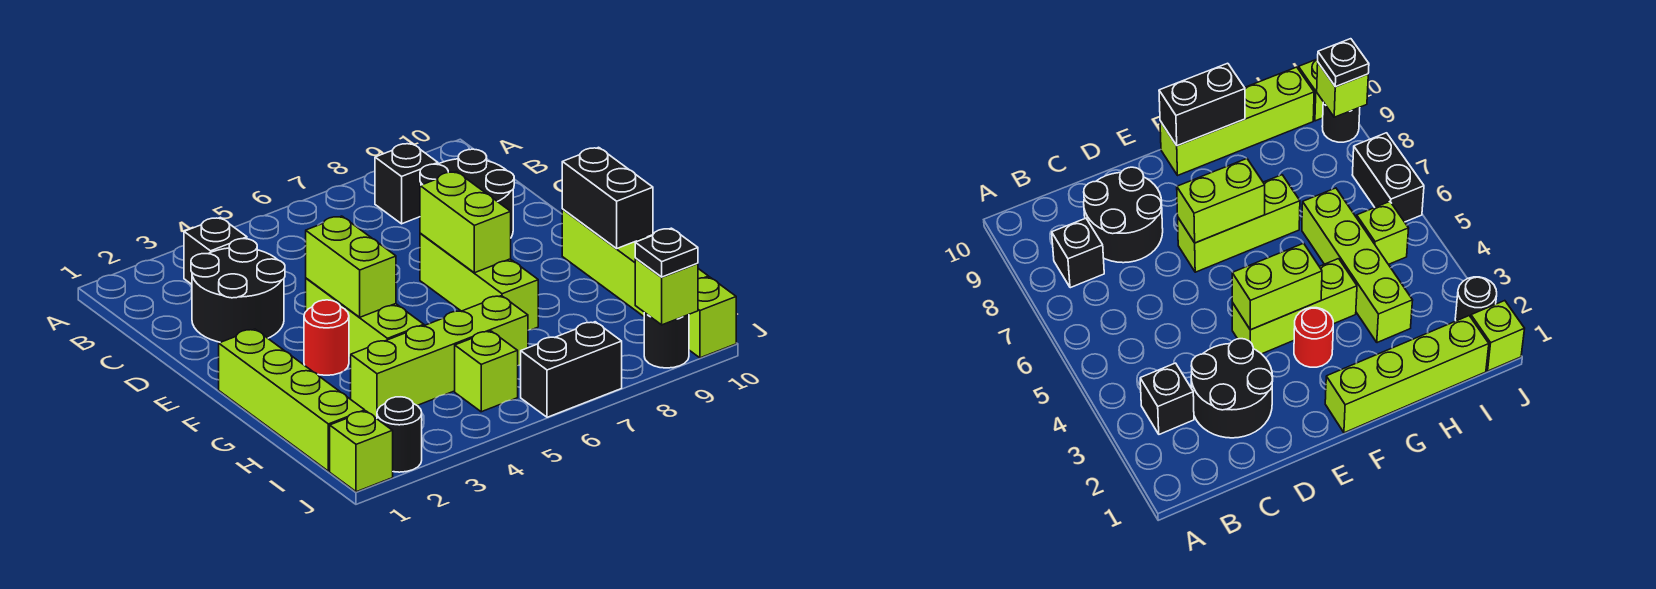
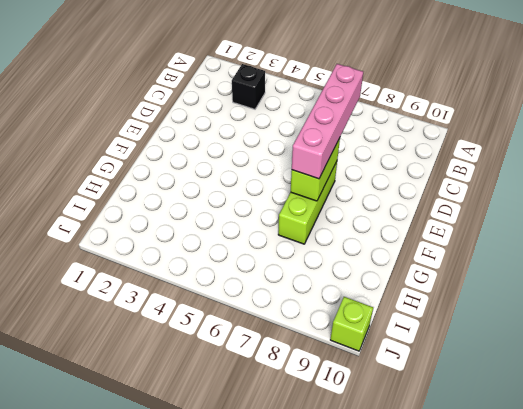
pink brick C7:F7 level 3 -> none
none -> black brick B8 level 1
none -> black round brick C2:D3 level 1
none -> black round brick C8:D9 level 1

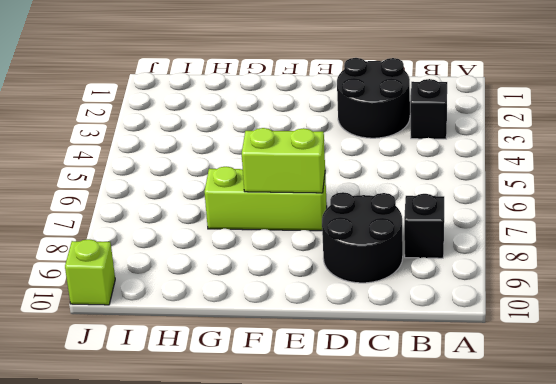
none -> lime brick E4:G4 level 1
none -> lime brick F1:I1 level 1
none -> red round brick F3 level 1

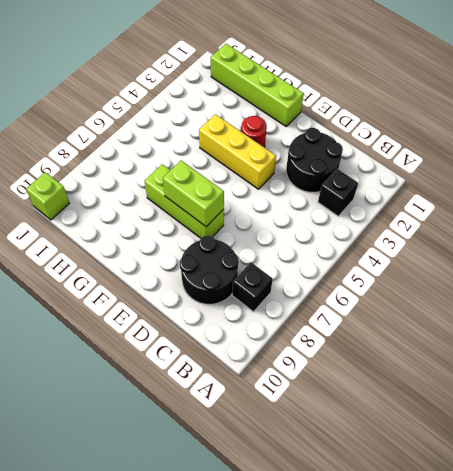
yellow brick E4:G4 level 1 -> lime brick E4:G4 level 1
none -> lime brick F10:I10 level 1
none -> lime brick H3:H6 level 1
none -> lime brick I5 level 1

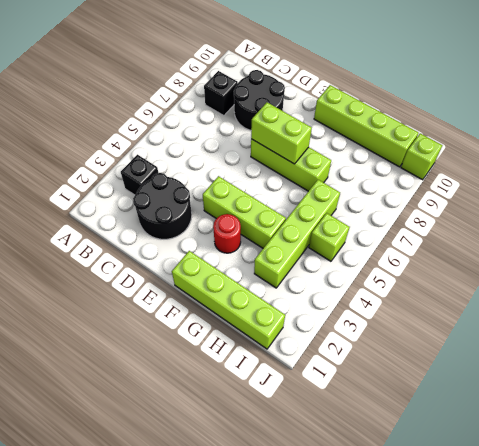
none -> lime brick J1 level 1
none -> black round brick J2 level 1
none -> black brick J6:J7 level 1

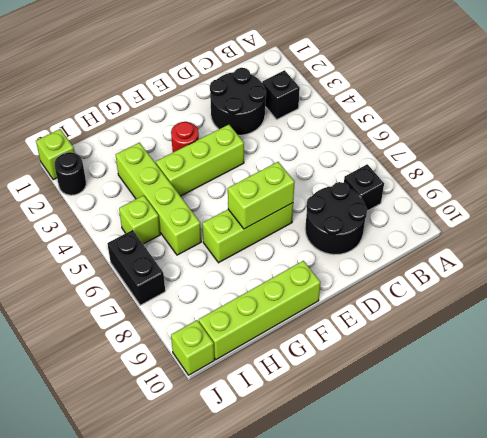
none -> lime brick F1:I1 level 1
none -> black round brick J9 level 1
none -> lime brick E4:F4 level 2

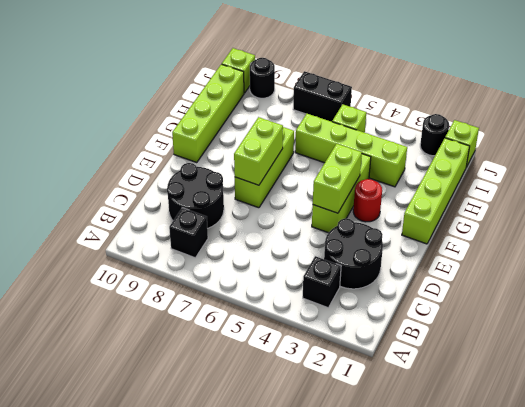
none -> black brick F10:G10 level 2
none -> lime brick J9 level 2
none -> black plate J9 level 3

